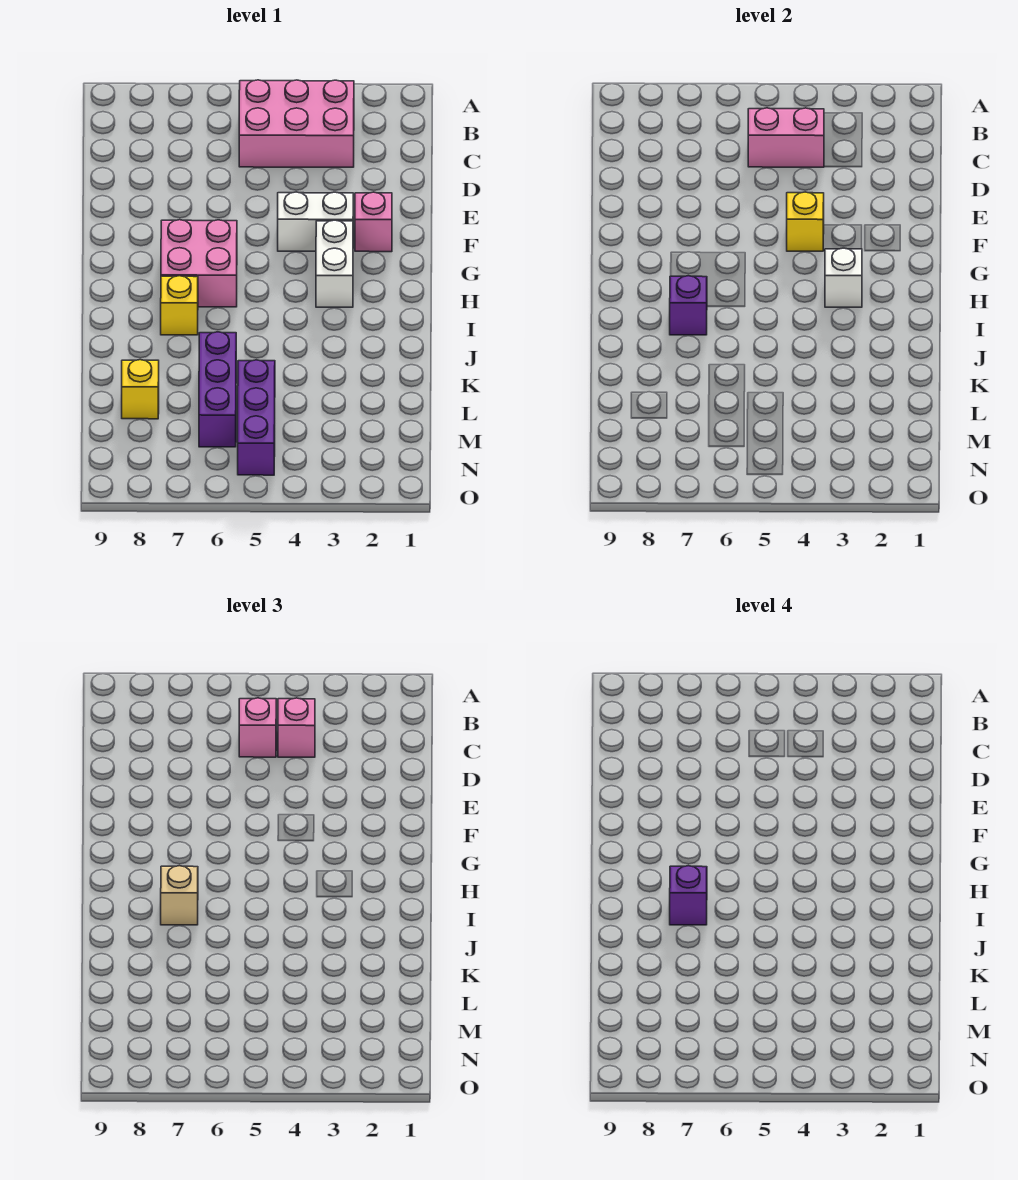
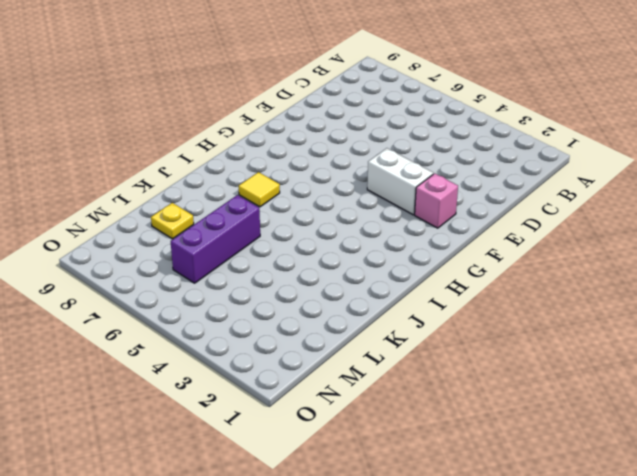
yellow tile I7 level 1 -> yellow brick I7 level 1
yellow plate L8 level 1 -> yellow brick L8 level 1
none -> pink brick B3:C5 level 1
none -> white brick G3:H3 level 1
none -> pink brick G6:H7 level 1

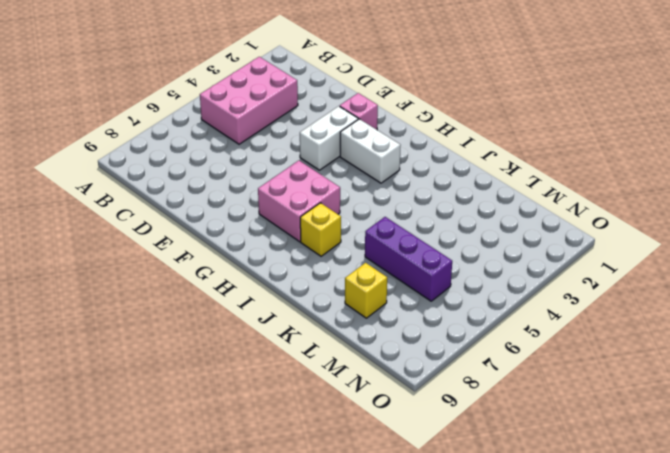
none -> purple brick L5:N5 level 1
none -> pink brick C4:C5 level 2
none -> yellow brick F4 level 2

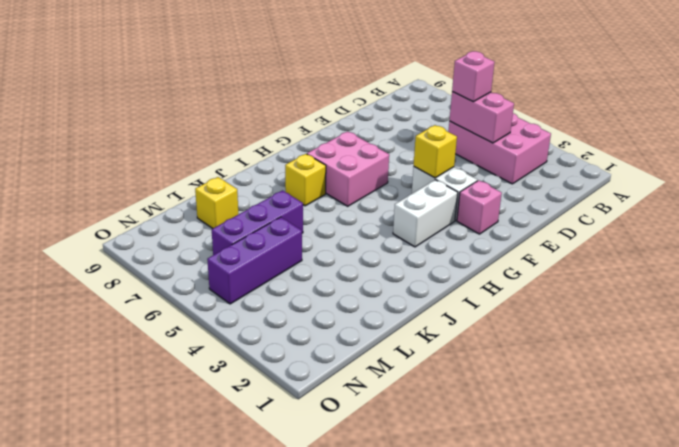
none -> white brick H3 level 2
none -> purple brick I7 level 2
none -> pink brick C4 level 3

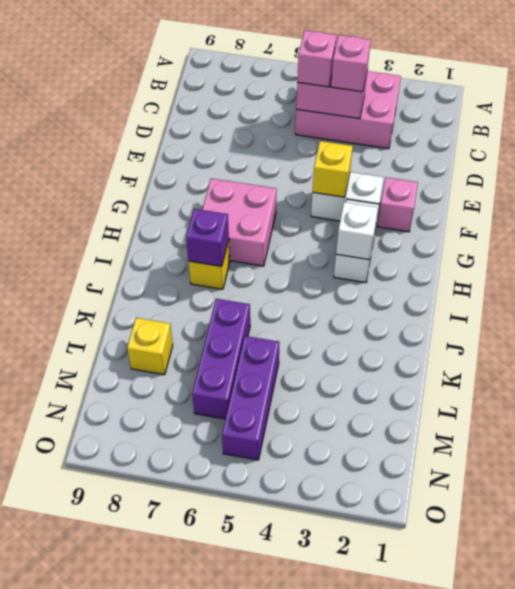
none -> tan brick I7 level 3
none -> purple brick I7 level 4

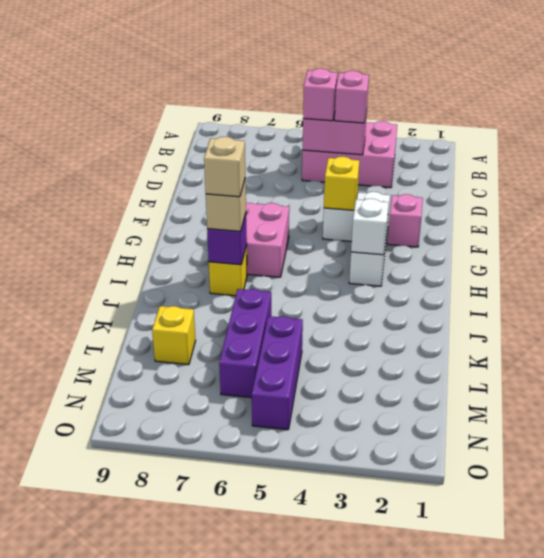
tan brick I7 level 4 -> purple brick I7 level 4

